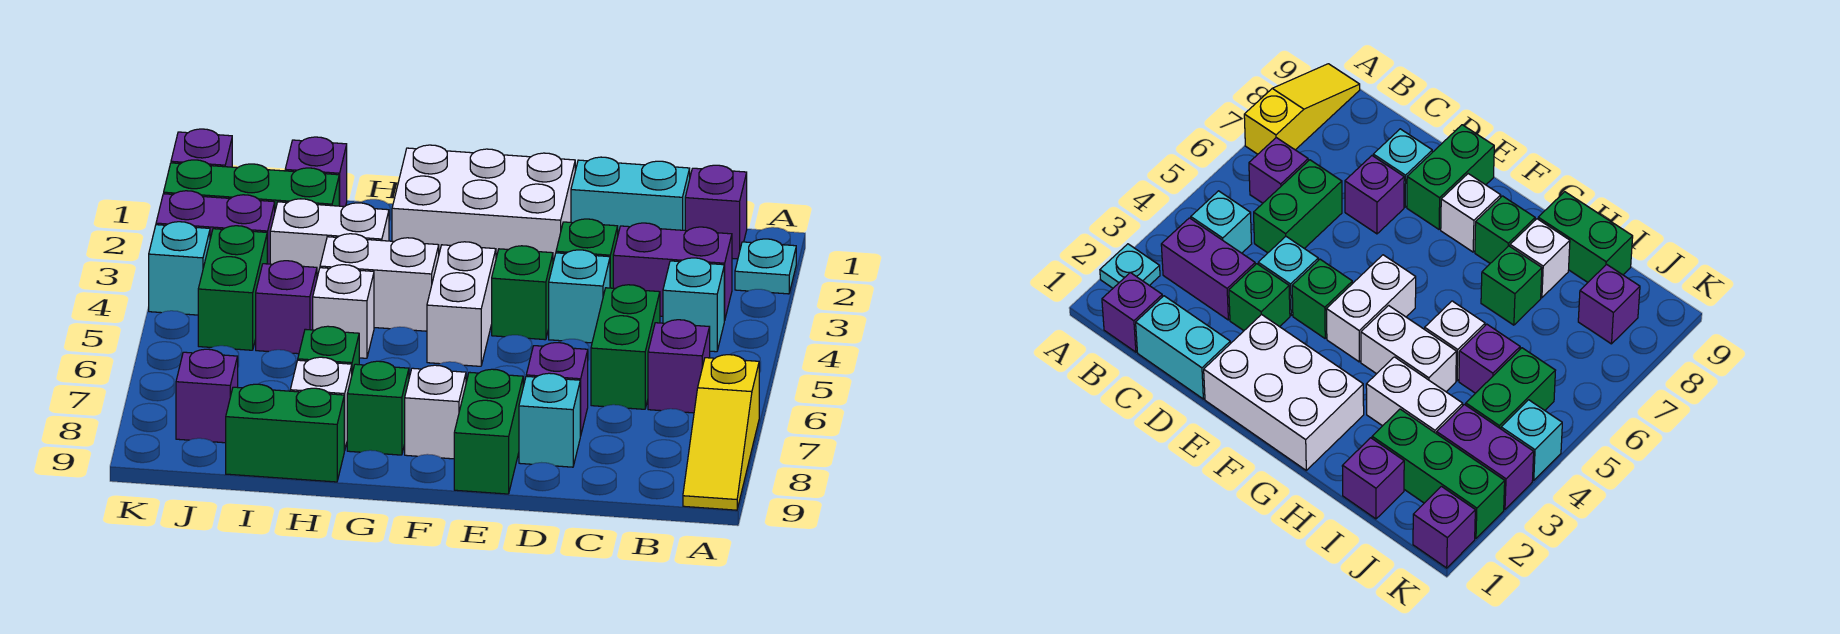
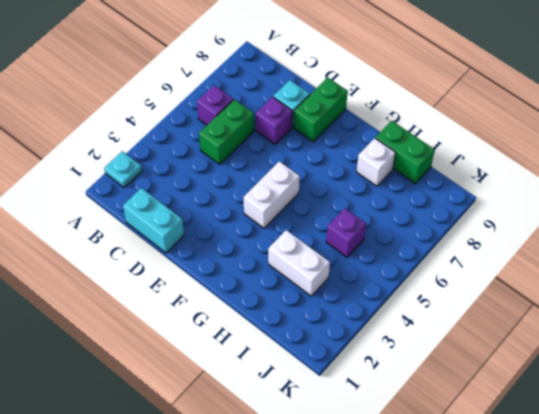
none -> yellow slope A7:A9 level 1 top 7
none -> purple brick B1 level 1
none -> purple brick B3:C3 level 1
none -> cyan brick B4 level 1

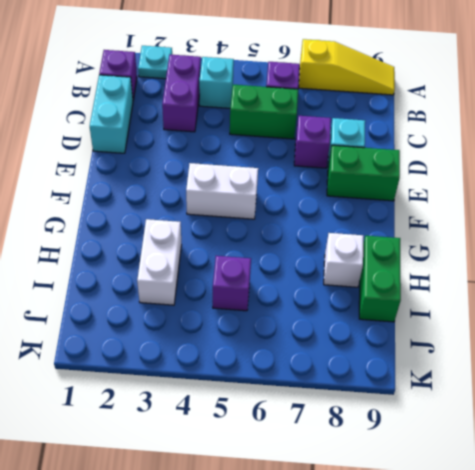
none -> green brick D3 level 1
none -> cyan brick D4 level 1
none -> white brick E1:G2 level 1
none -> green brick E4 level 1

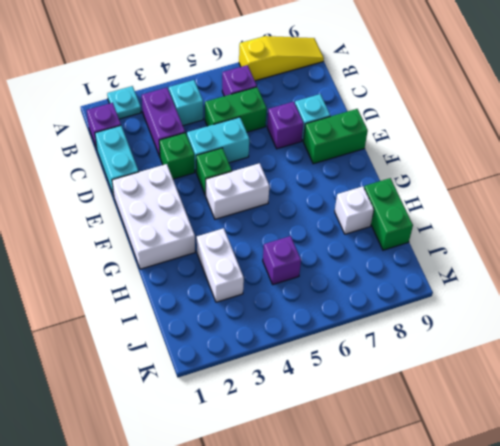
cyan brick D4:D5 level 1 -> cyan brick D4 level 1
none -> white brick F8 level 1
none -> white brick G4:H4 level 1
none -> green brick G8 level 1
none -> white brick H5 level 1

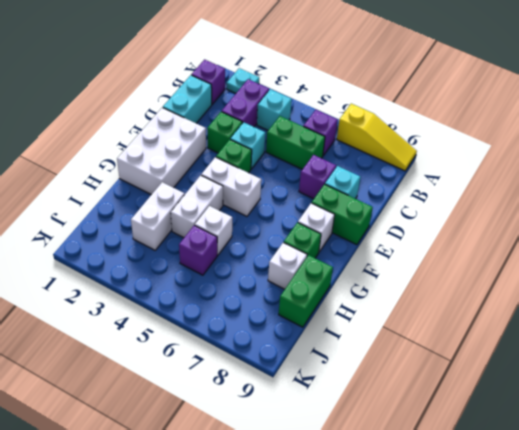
none -> green brick H7 level 1
none -> purple brick I1 level 1
none -> green brick I2:K2 level 1
none -> purple brick J3:K3 level 1

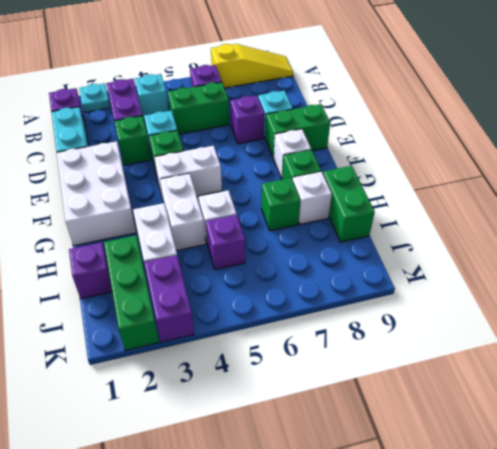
none -> green brick J4:J5 level 1
none -> purple brick J8 level 1
none -> purple brick K1 level 1
none -> cyan brick K4 level 1

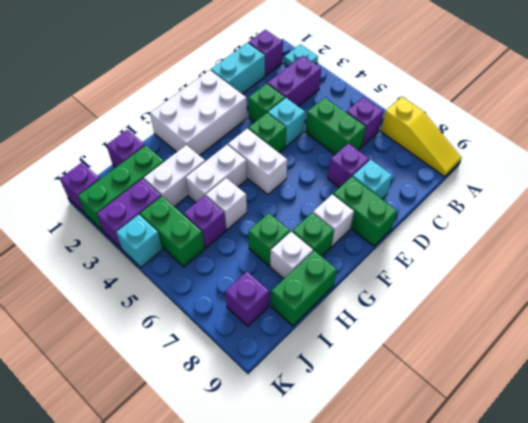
none -> cyan brick B4 level 1

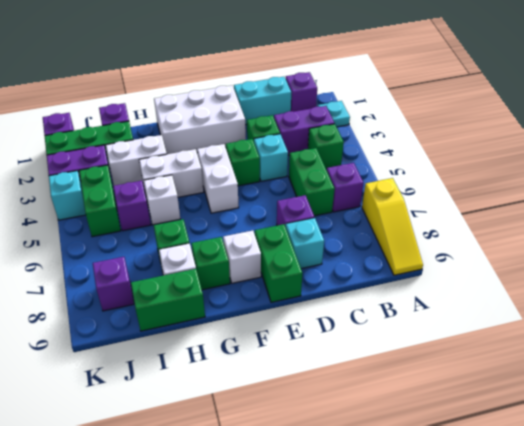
green brick B4 level 1 -> cyan brick B4 level 1

